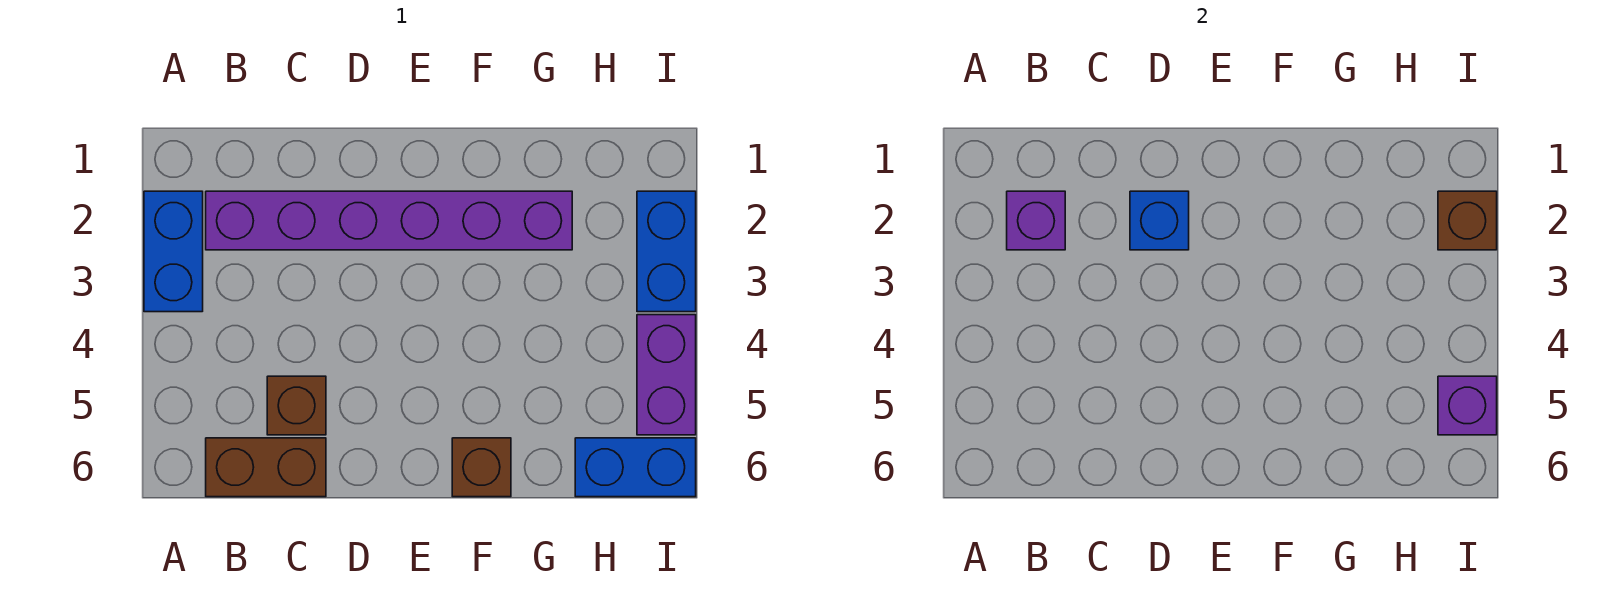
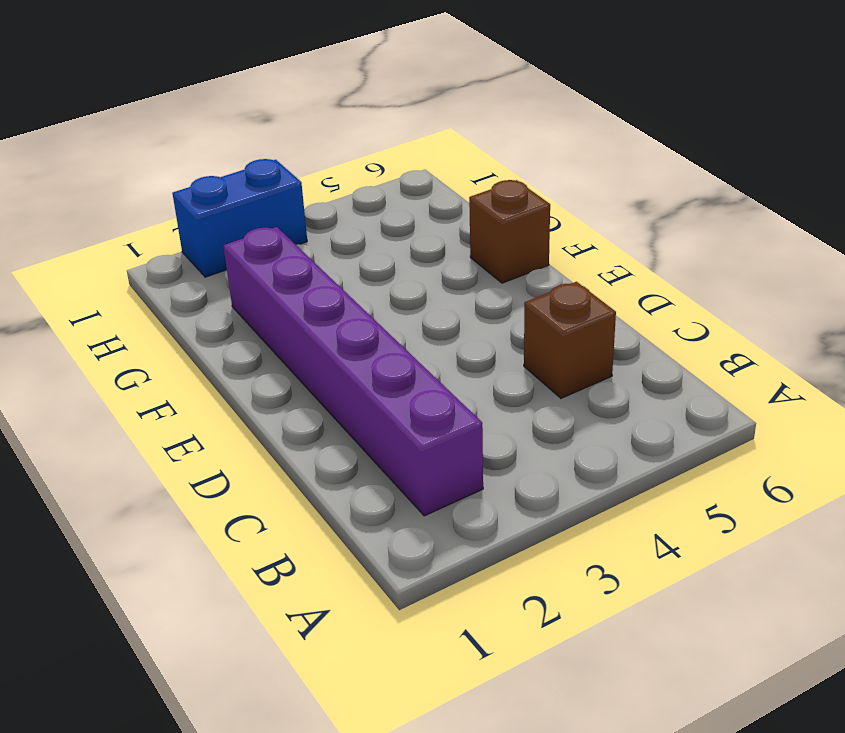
none -> blue brick A2:A3 level 1
none -> brown brick B6:C6 level 1
none -> blue brick H6:I6 level 1

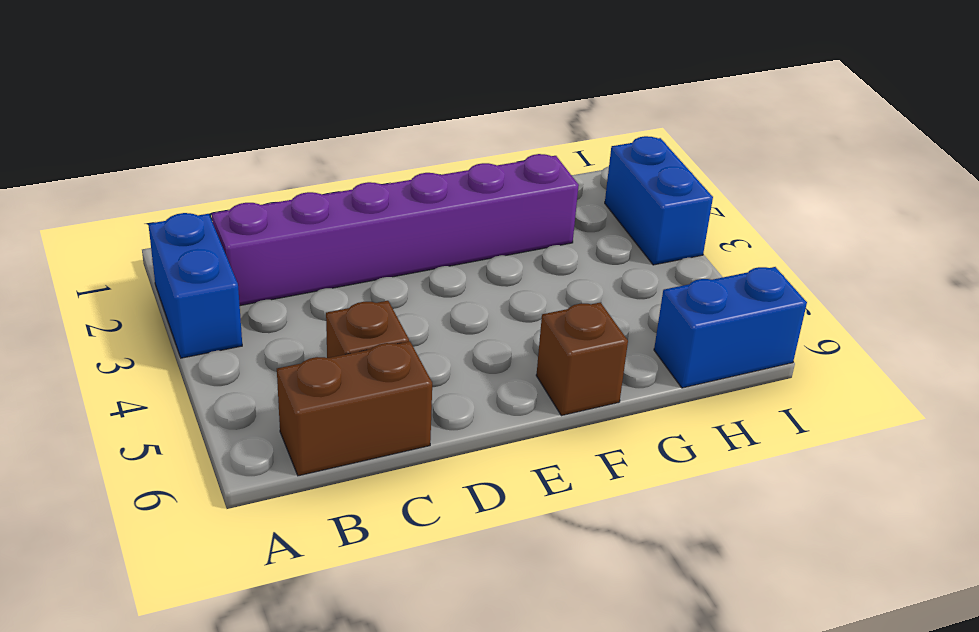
none -> purple brick I4:I5 level 1
none -> purple brick B2 level 2
none -> blue brick D2 level 2

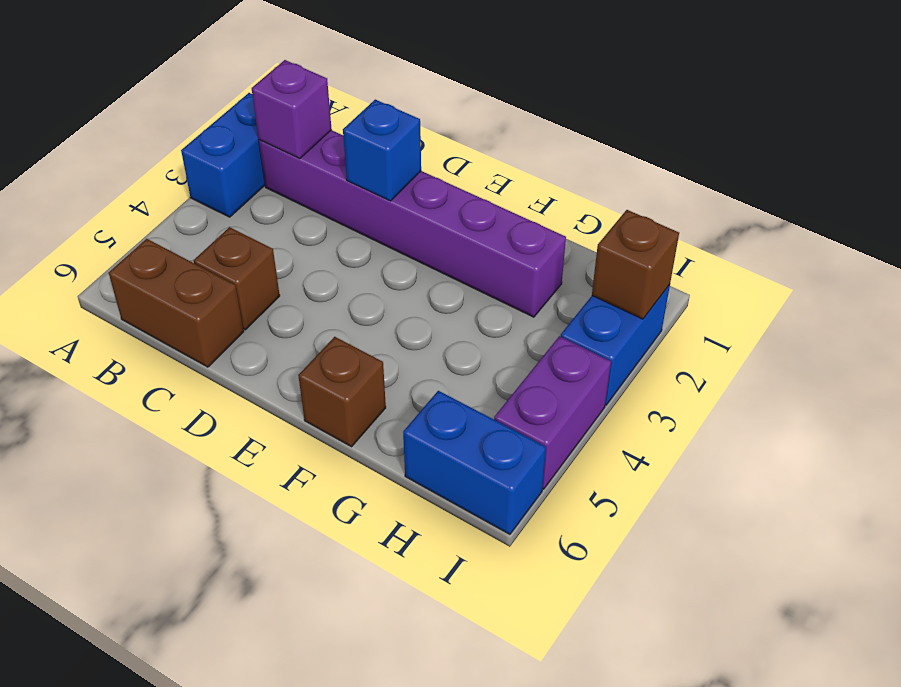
none -> purple brick I5 level 2

